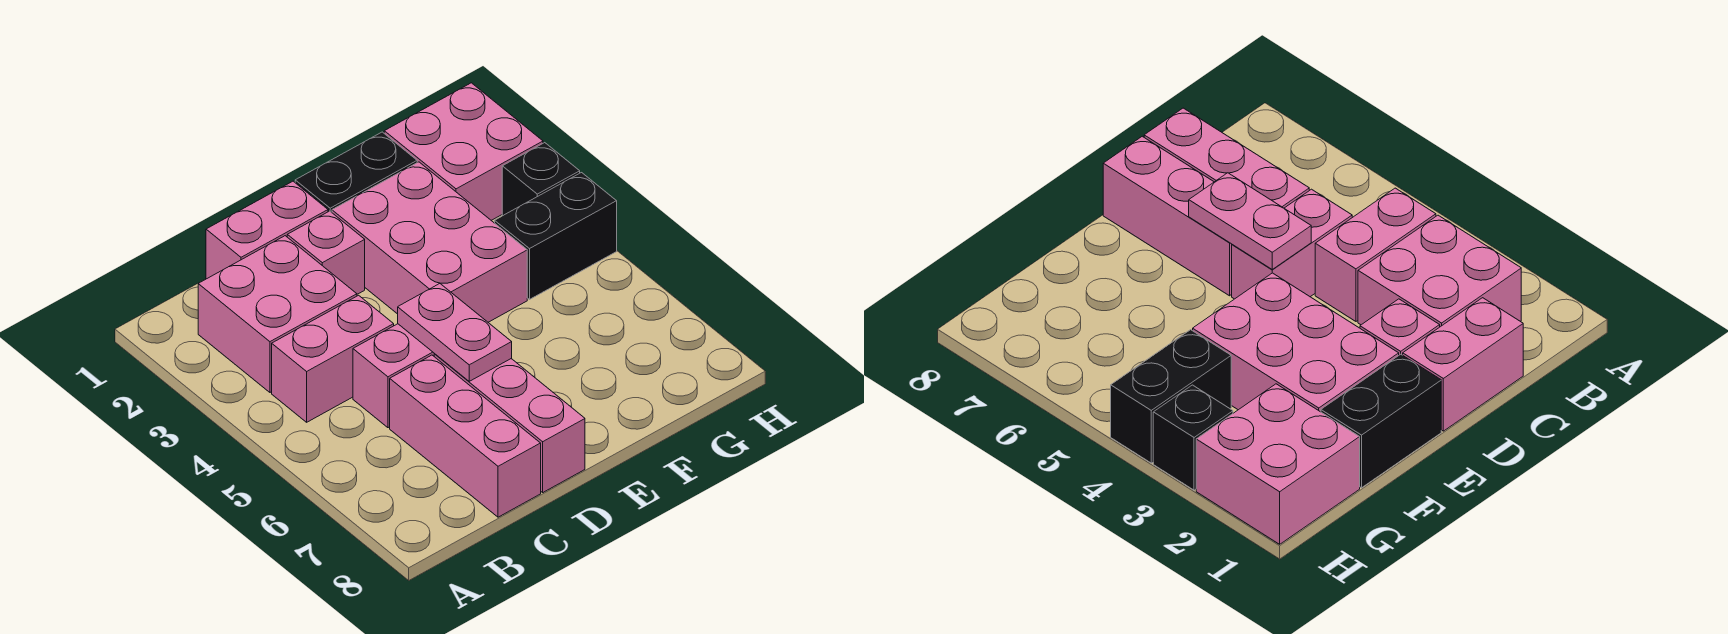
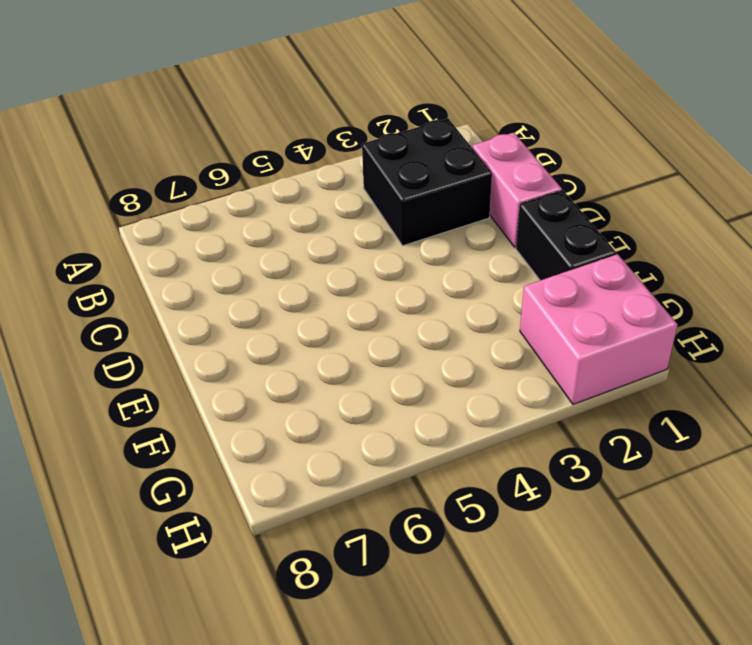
black brick B2:C3 level 1 -> pink brick B2:C3 level 1
none -> pink brick B4:C4 level 1
none -> pink brick C5:D5 level 1
none -> pink brick C6:C8 level 1

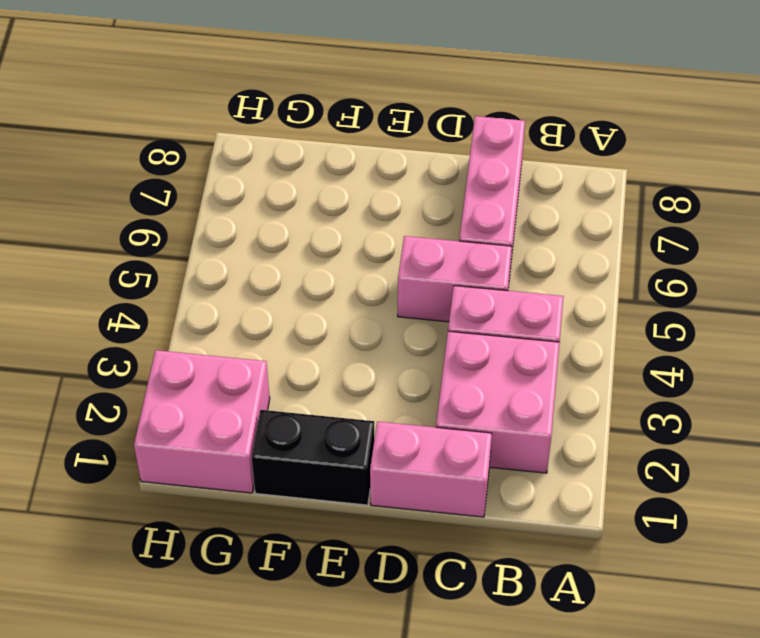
none -> pink brick D2 level 1
none -> pink brick D6:D8 level 1
none -> pink brick E2:F4 level 1

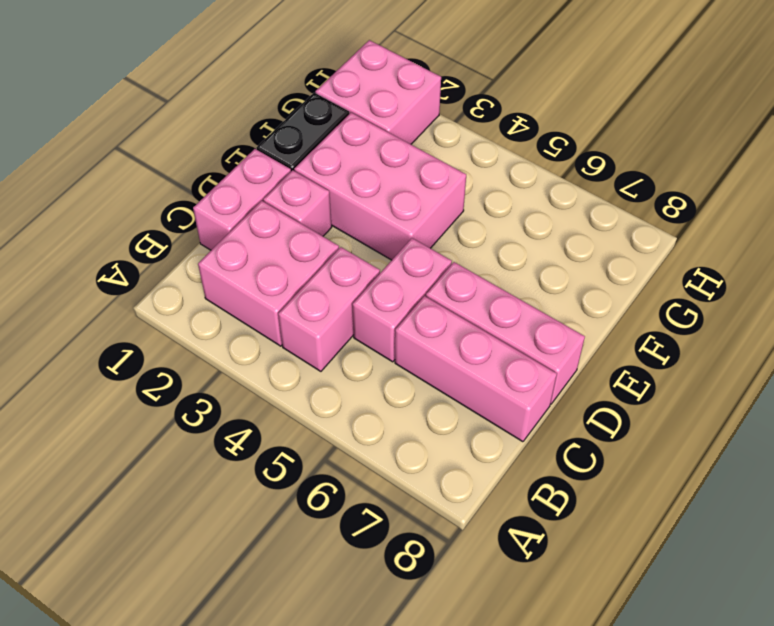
none -> black brick G4:H4 level 1
none -> black brick H3 level 1
none -> pink plate D5:D6 level 2

